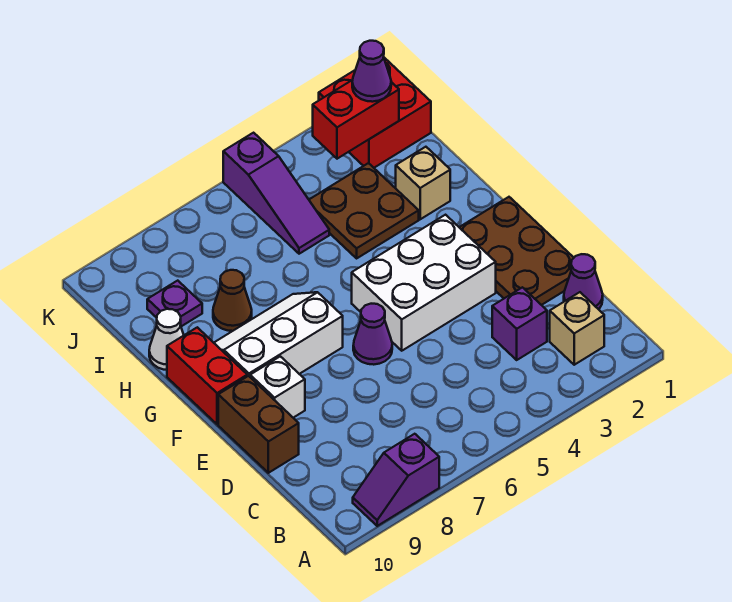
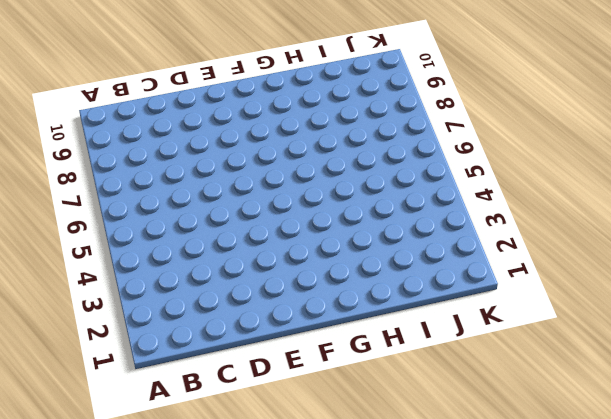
none -> purple slope A8:A9 level 1 top 8
none -> tan brick B2 level 1
none -> purple cone C1 level 1

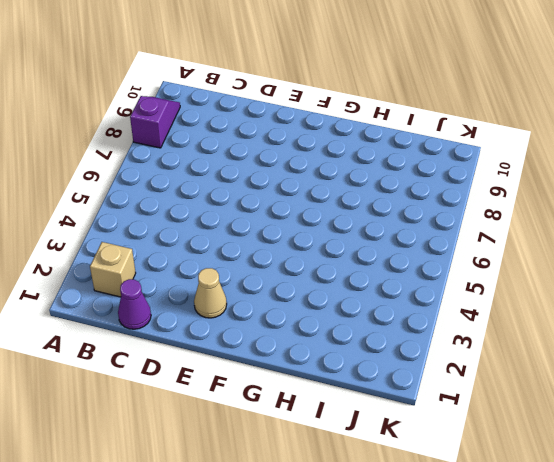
tan cone E2 level 1 -> brown plate D1:F2 level 1
none -> purple brick C3 level 1
none -> brown brick D10:E10 level 1
none -> white brick E3:F5 level 1

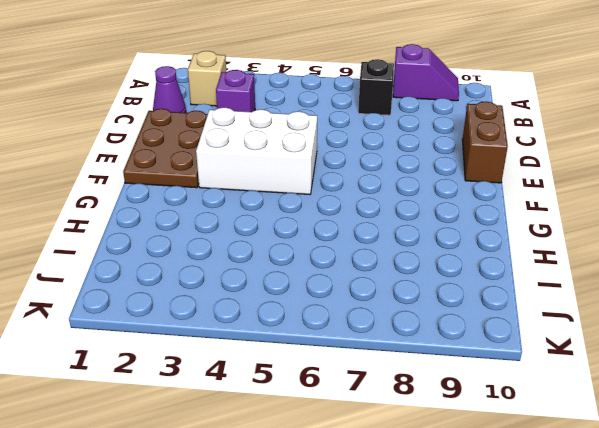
black brick B7 level 1 -> none
none -> purple cone E6 level 1
none -> white brick E9 level 1
none -> white slope F7:G9 level 1 top F

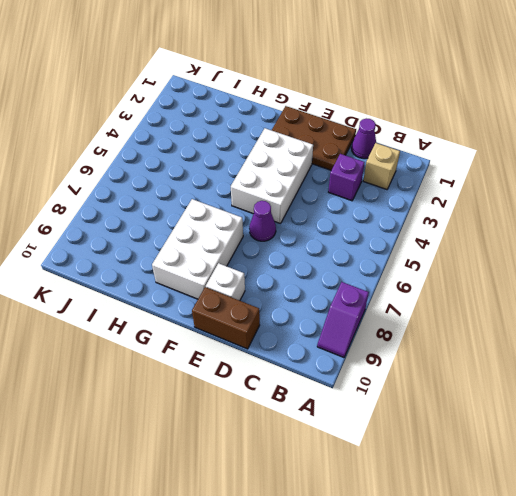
white brick F7:G9 level 1 -> white slope F7:G9 level 1 top F
none -> red brick F10:G10 level 1
none -> tan brick H2 level 1
none -> brown plate H3:I4 level 1

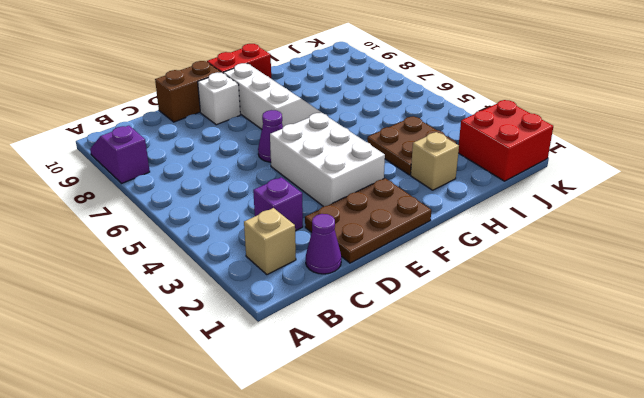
none -> brown cone H8 level 1
none -> white cone H10 level 1
none -> purple slope I5:K5 level 1 top K

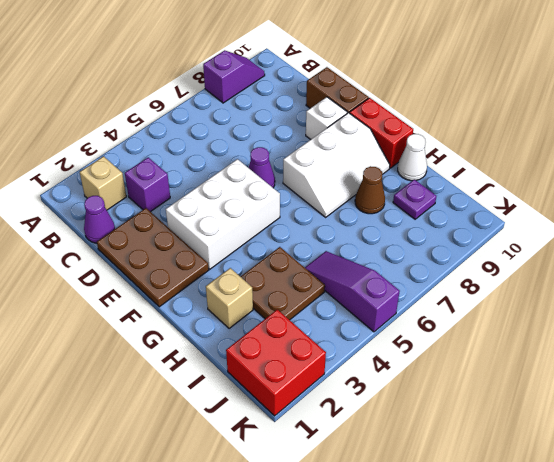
none -> red brick J2:J3 level 2
none -> purple cone J2 level 3

